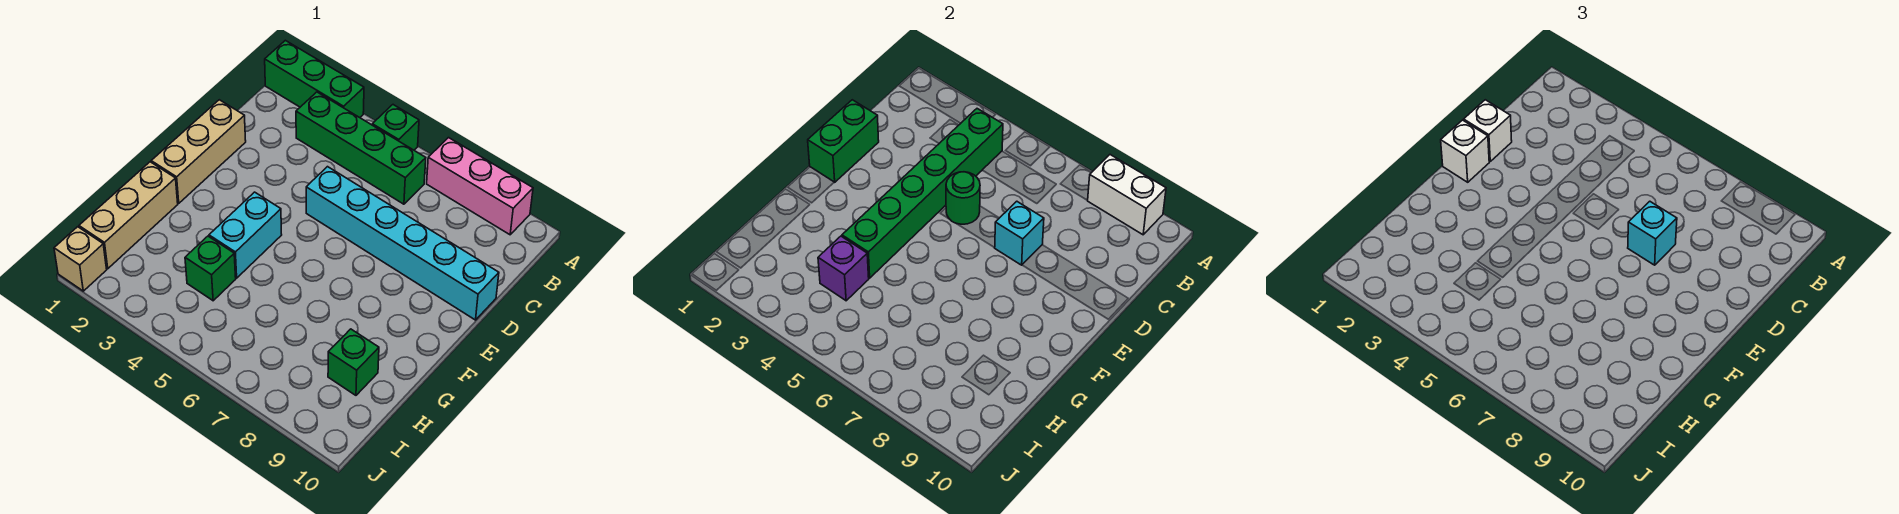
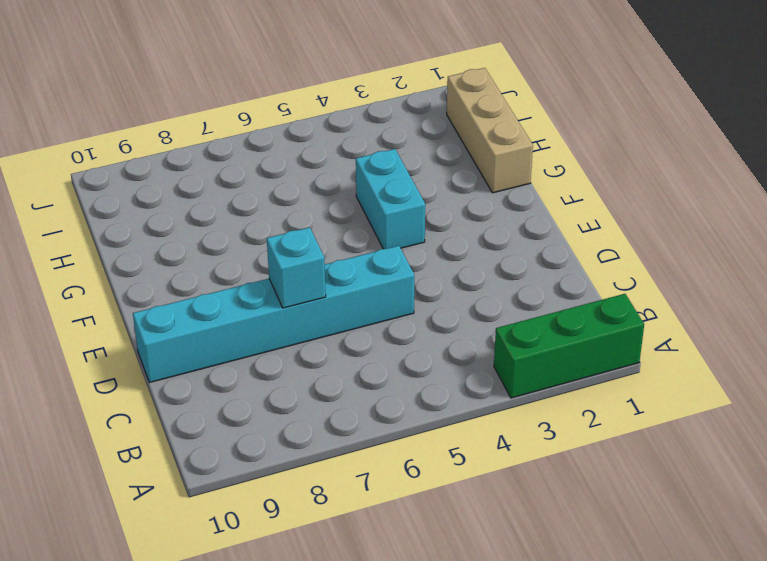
none -> green brick A5 level 1
none -> pink brick A7:A9 level 1
none -> green brick B3:B6 level 1

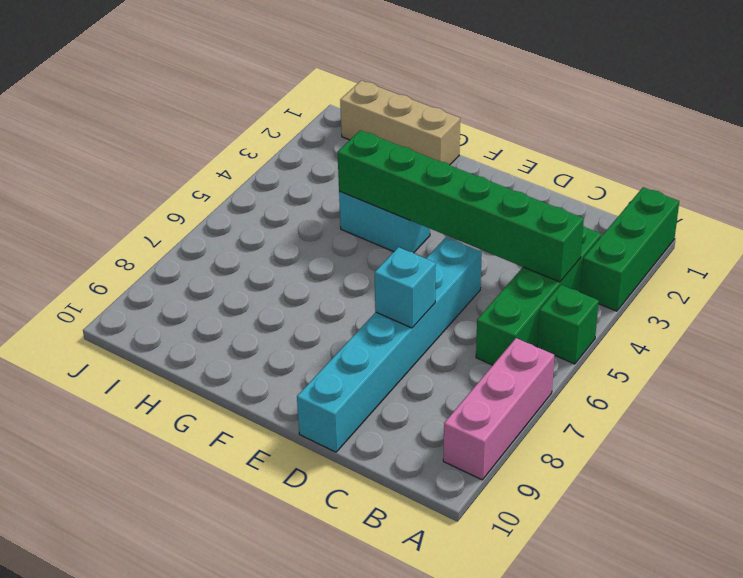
none -> tan brick D1:F1 level 1
none -> green brick H4 level 1
none -> green brick H9 level 1

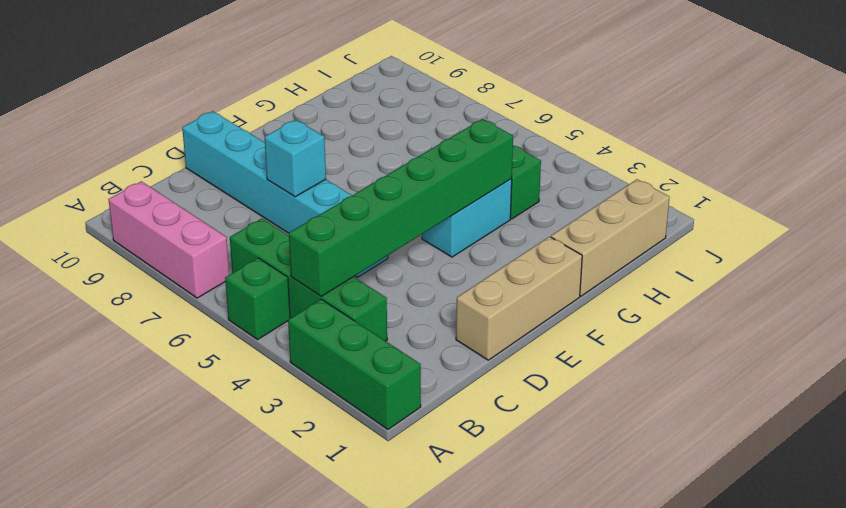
none -> green brick H9 level 1
none -> tan brick J1 level 1
none -> white brick A8:A9 level 2

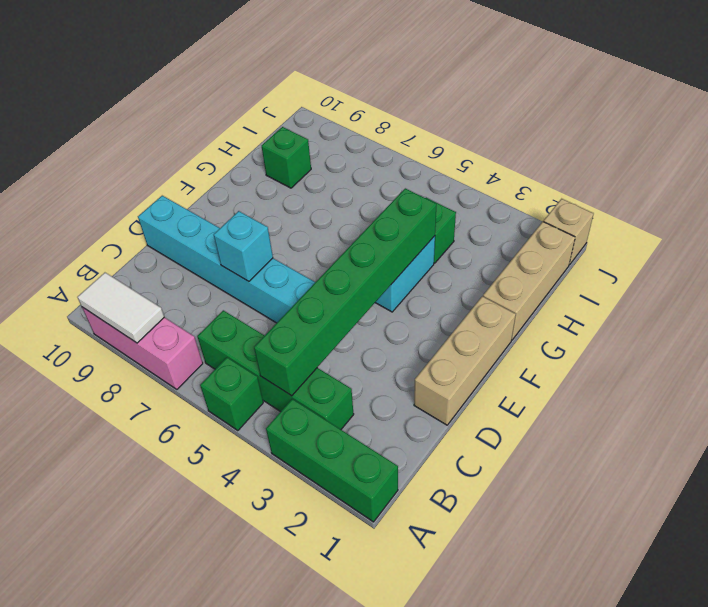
white tile A8:A9 level 2 -> white brick A8:A9 level 2
none -> green brick D1:E1 level 2
none -> green round brick D5 level 2
none -> purple brick H4 level 2

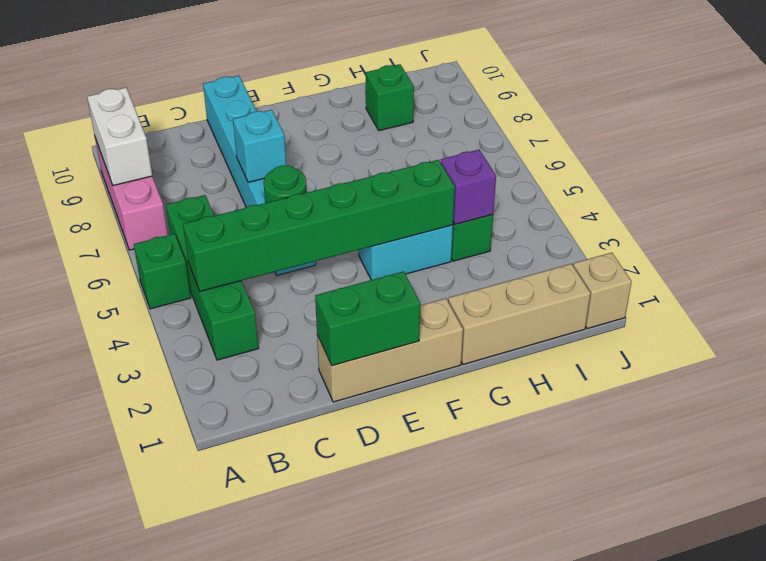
none -> green brick A1:A3 level 1
none -> white brick D1 level 3
none -> cyan brick D7 level 3

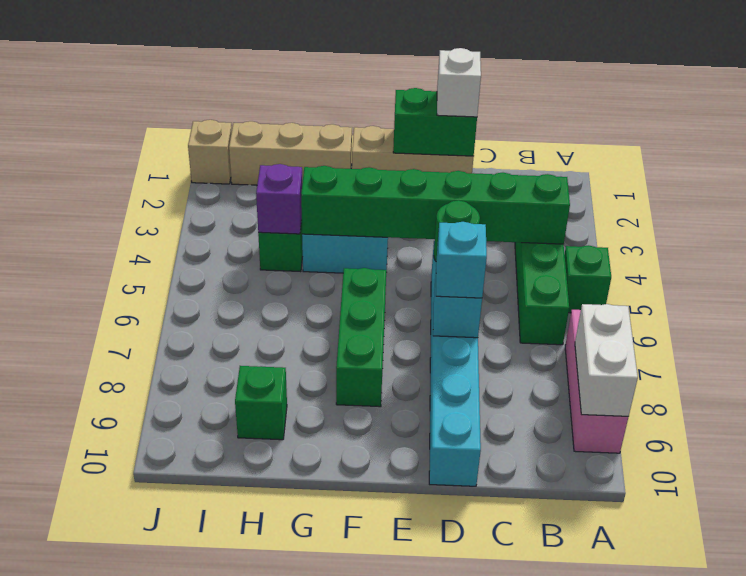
green brick F6:F8 level 1 -> green brick A1:A3 level 1
none -> white brick E1 level 3

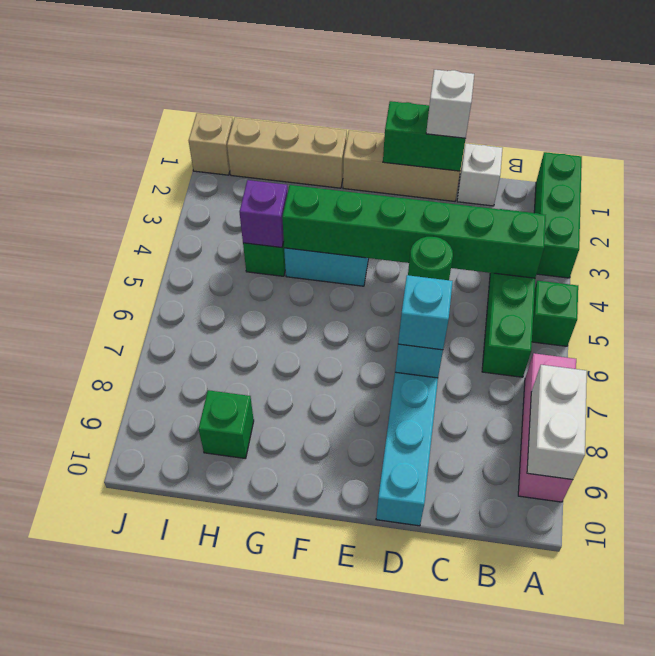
white brick C1 level 1 -> white brick E1 level 3

